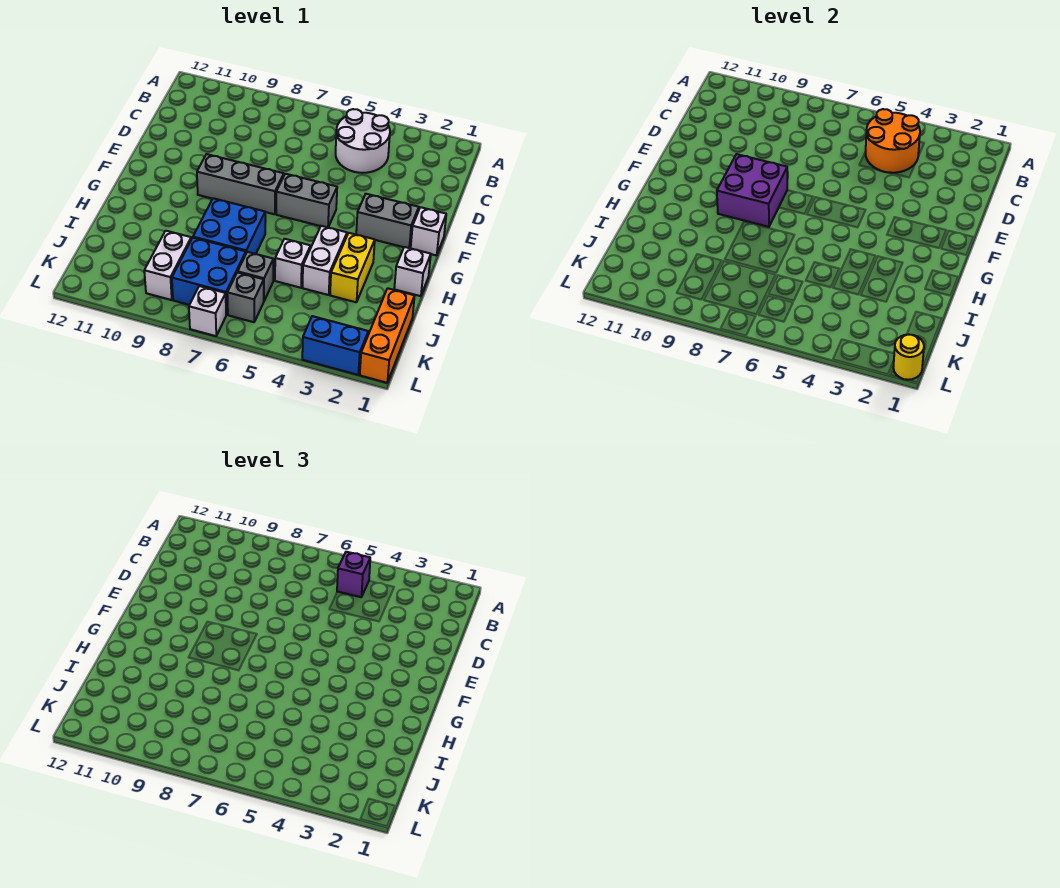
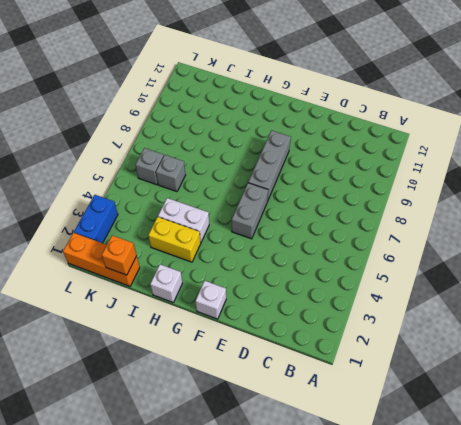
orange brick J1 level 2 -> none
none -> white round brick B4:C5 level 1
none -> grey brick F2:F3 level 1
none -> blue brick H7:I8 level 1

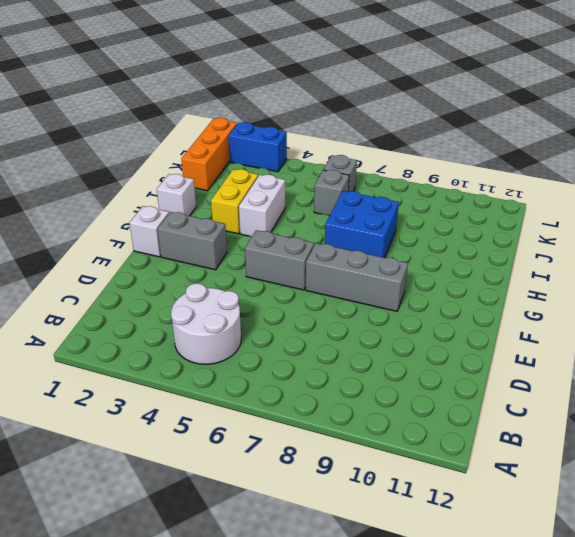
none -> white brick I5 level 1
none -> blue brick J7:K8 level 1
none -> white brick J9:K9 level 1

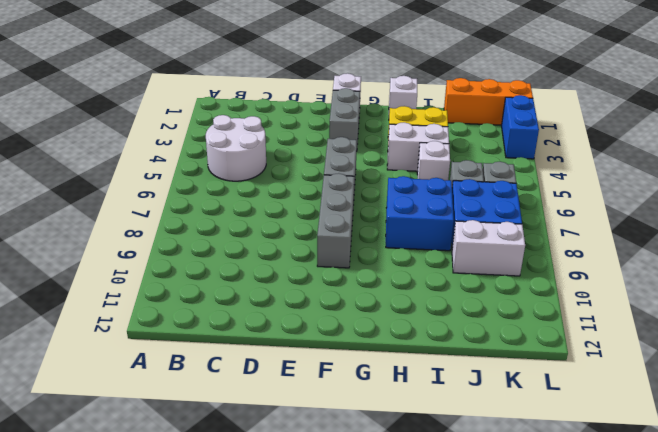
none -> white brick L7 level 1
none -> orange round brick B4:C5 level 2
none -> purple brick F8:G9 level 2

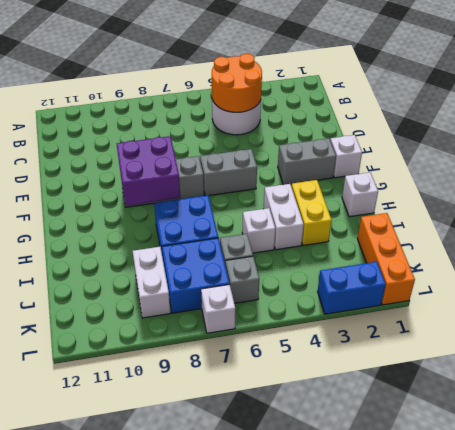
none -> yellow round brick L1 level 2
none -> purple brick B5 level 3

